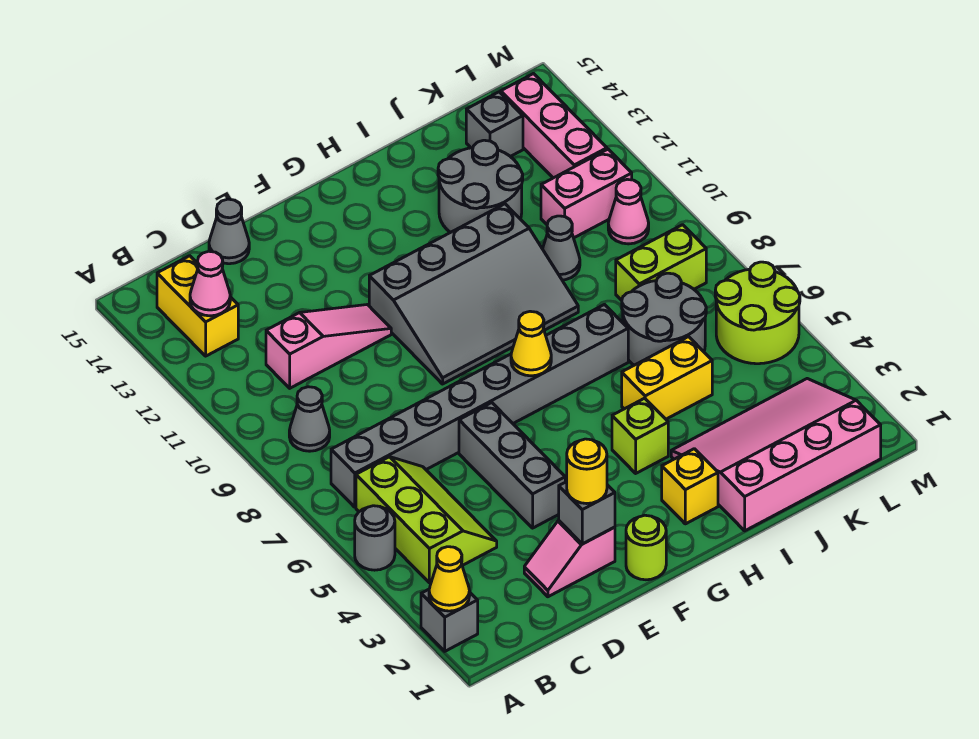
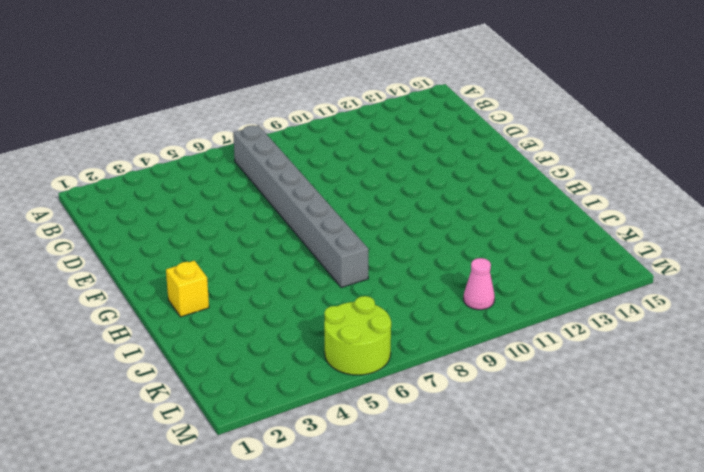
none -> grey brick A2 level 1
none -> grey round brick A5 level 1
none -> lime slope B4:C6 level 1 top B
none -> grey cone B9 level 1

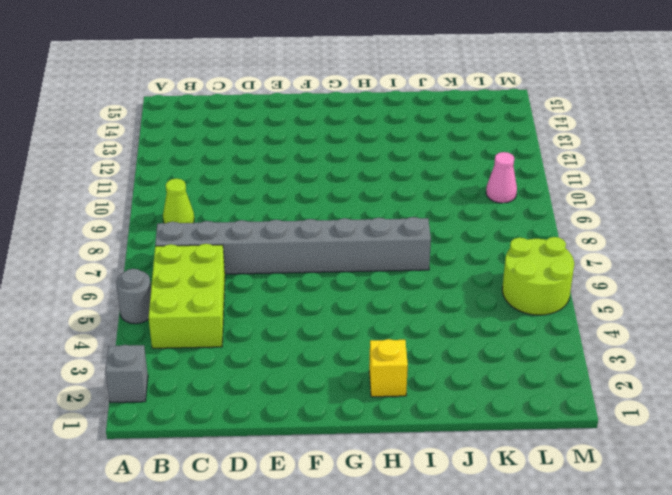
lime brick B4:C6 level 1 -> lime slope B4:C6 level 1 top B
lime cone B9 level 1 -> grey cone B9 level 1
none -> yellow brick B13:B14 level 1
none -> pink slope C11:E11 level 1 top C
none -> pink slope D2:E2 level 1 top E
none -> grey cone D15 level 1

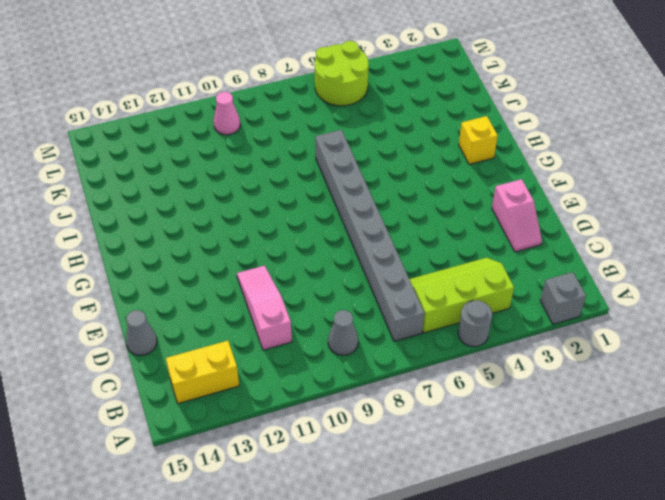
none -> grey brick E4:E6 level 1
none -> lime round brick F1 level 1
none -> grey slope F9:I11 level 1 top 11
none -> lime brick H4 level 1

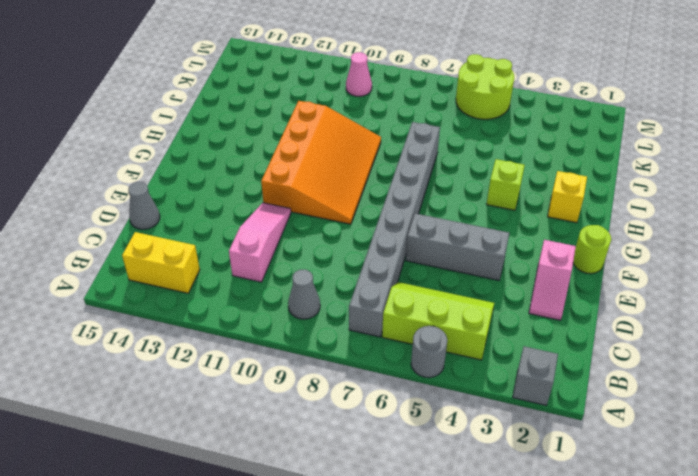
orange slope F9:I11 level 1 top 11 -> grey slope F9:I11 level 1 top 11
none -> pink slope I1:L3 level 1 top 1
none -> yellow brick I5:J5 level 1
none -> grey round brick I12:J13 level 1
none -> grey round brick J6:K7 level 1

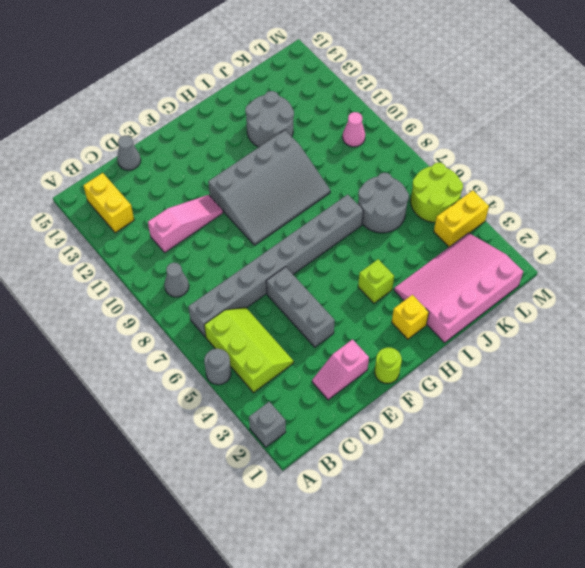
yellow brick L4:M4 level 1 -> yellow brick I5:J5 level 1
none -> grey cone J10 level 1
none -> lime brick K8:L8 level 1
none -> pink brick K11:L11 level 1
none -> grey brick K14 level 1

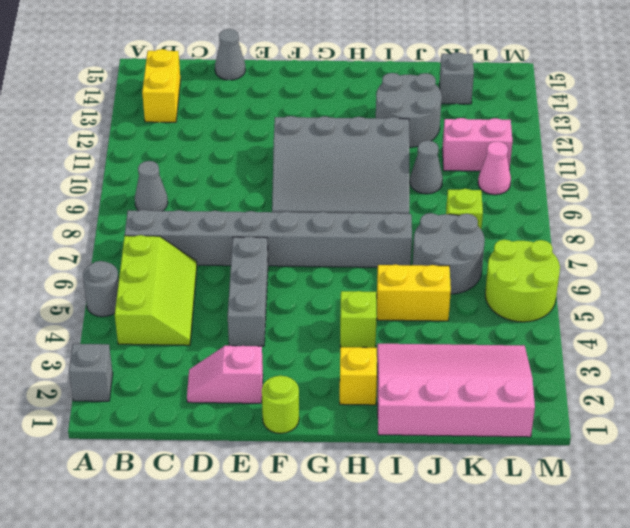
lime brick K8 level 1 -> lime brick K8:L8 level 1
none -> pink slope C11:E11 level 1 top C
none -> pink brick L12:L14 level 1
none -> yellow cone A2 level 2
none -> pink cone B13 level 2

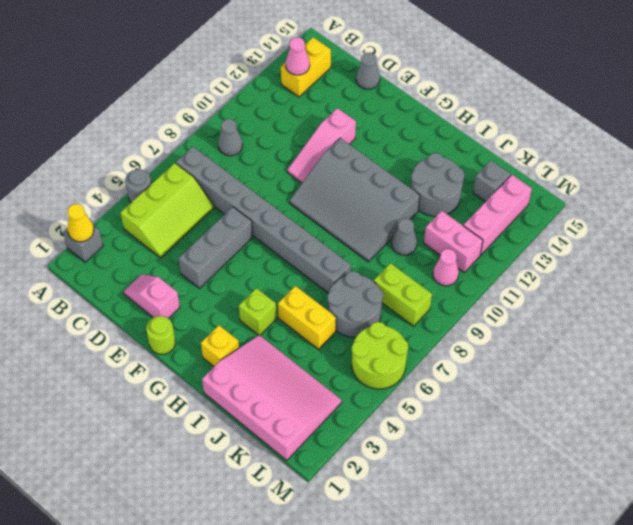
pink slope E10:E12 level 1 top 12 -> pink slope C11:E11 level 1 top C
none -> grey brick E2 level 2
none -> yellow cone G7 level 2
none -> yellow round brick E2 level 3

